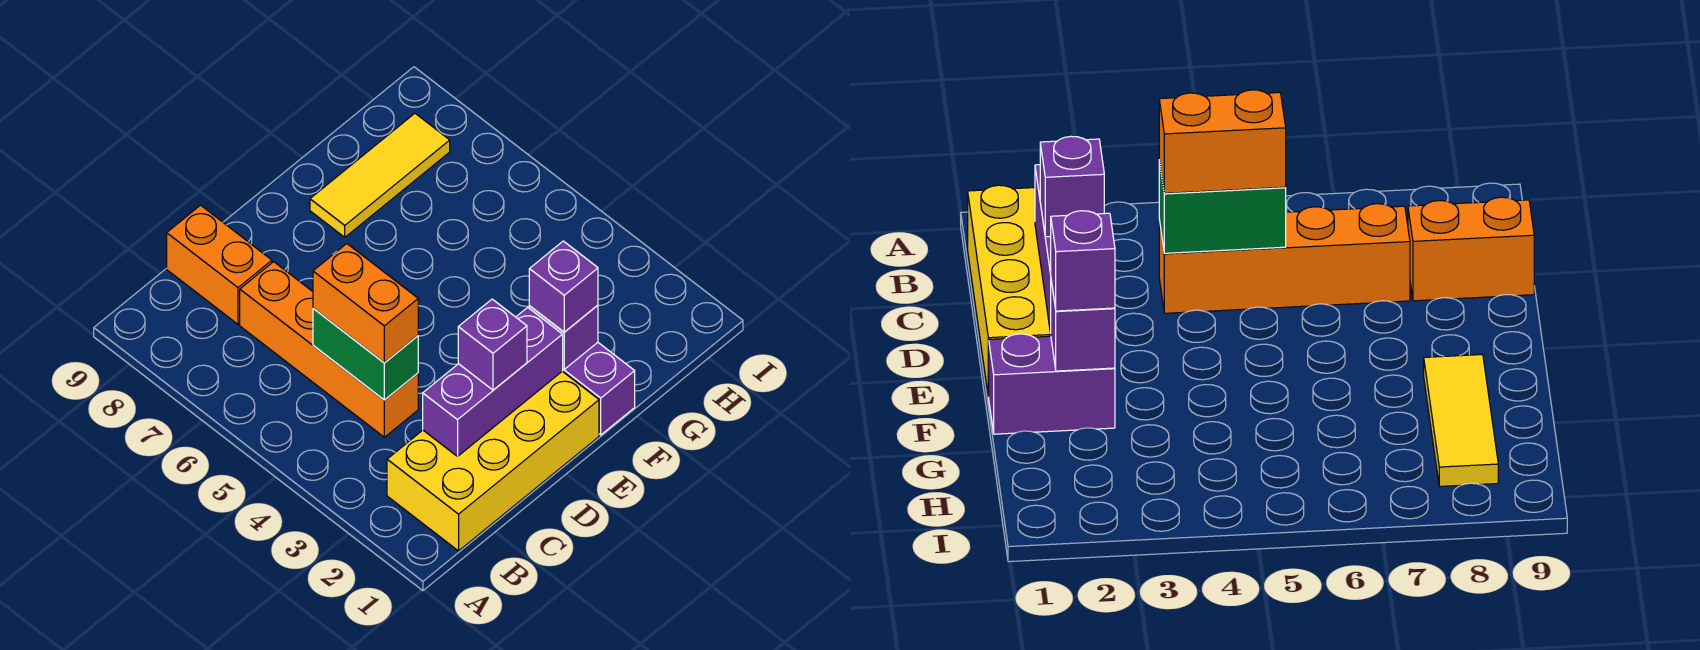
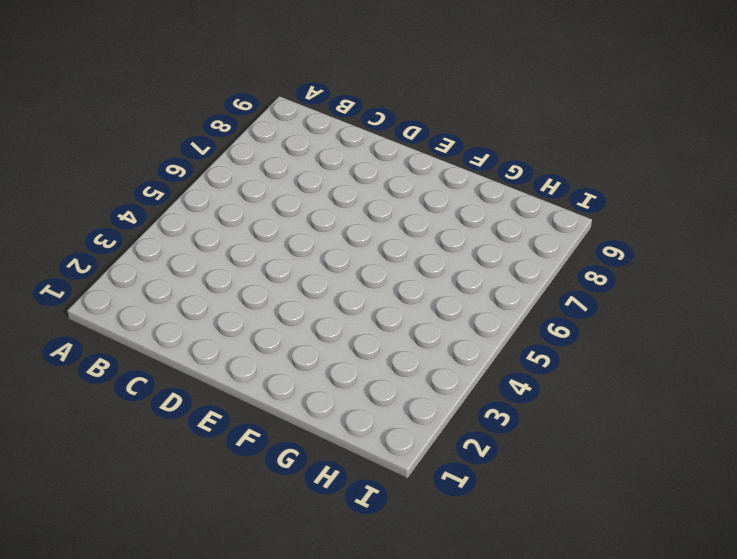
none -> yellow brick B1:E2 level 1
none -> orange brick C4:C7 level 1

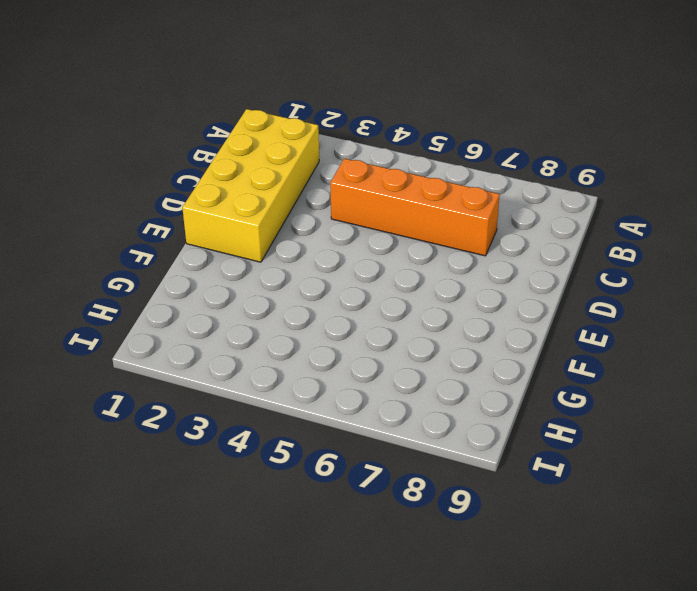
none -> orange brick C8:C9 level 1
none -> purple brick F1:F2 level 1

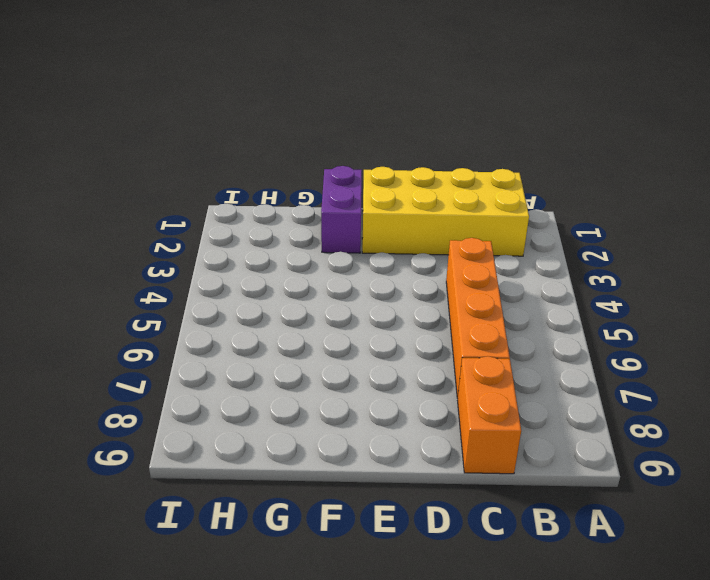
none -> yellow tile F8:H8 level 1
none -> purple brick C2:E2 level 2

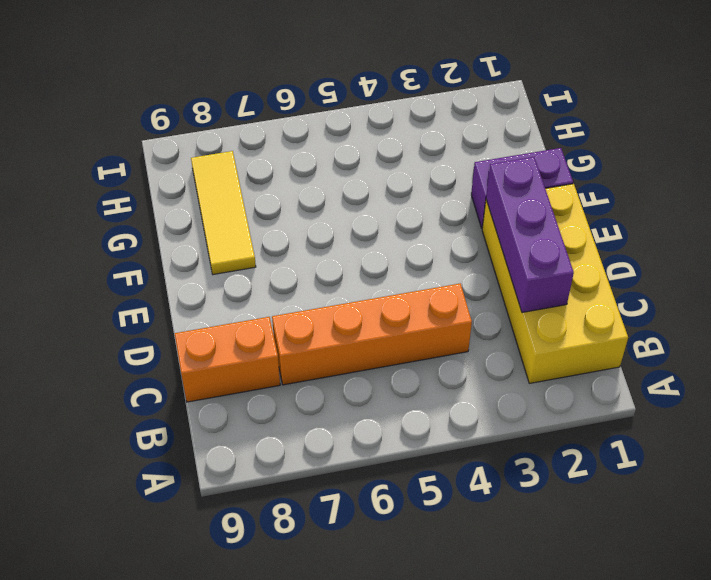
none -> green brick C4:C5 level 2
none -> purple brick F2 level 2

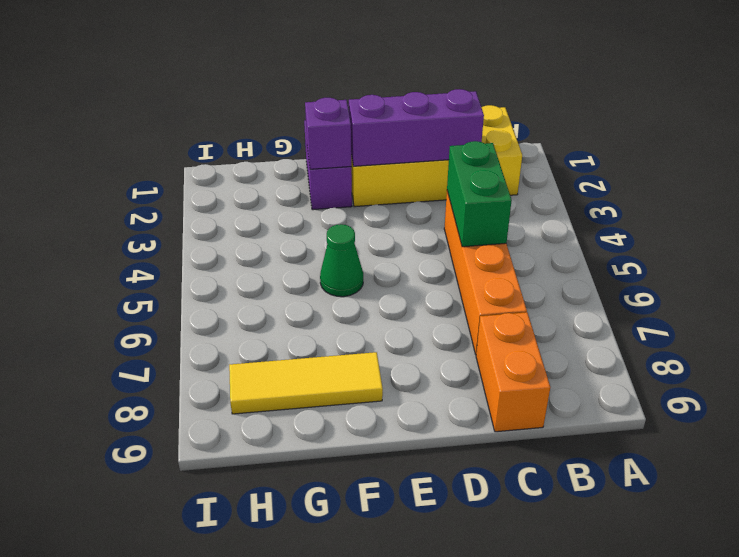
green cone F5 level 1 -> none
none -> orange brick C4:C5 level 3
none -> purple brick D2 level 3

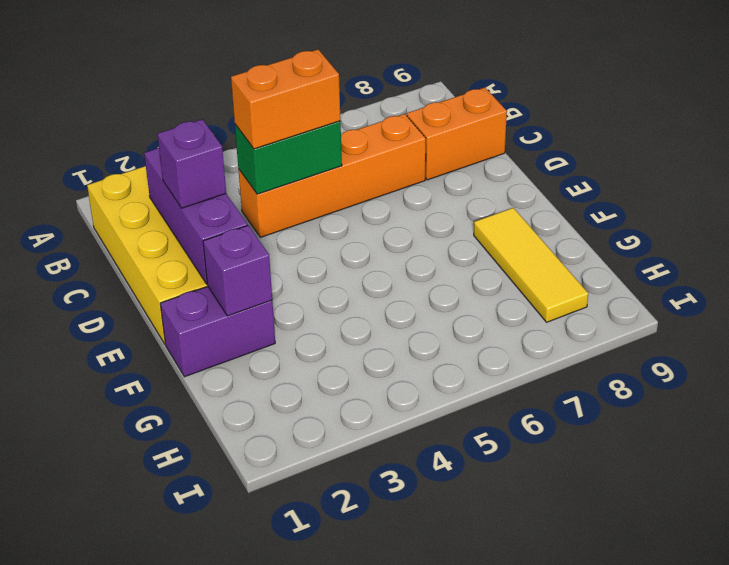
none -> purple brick F2 level 3

